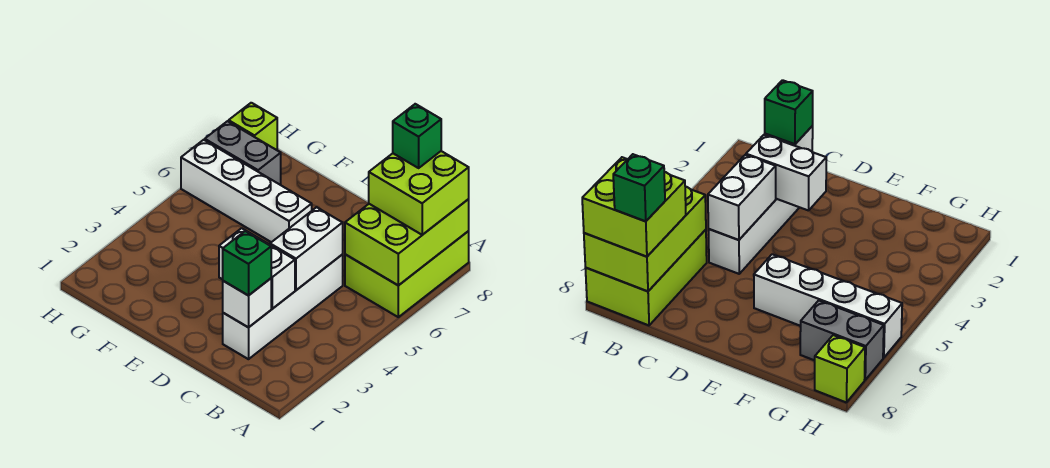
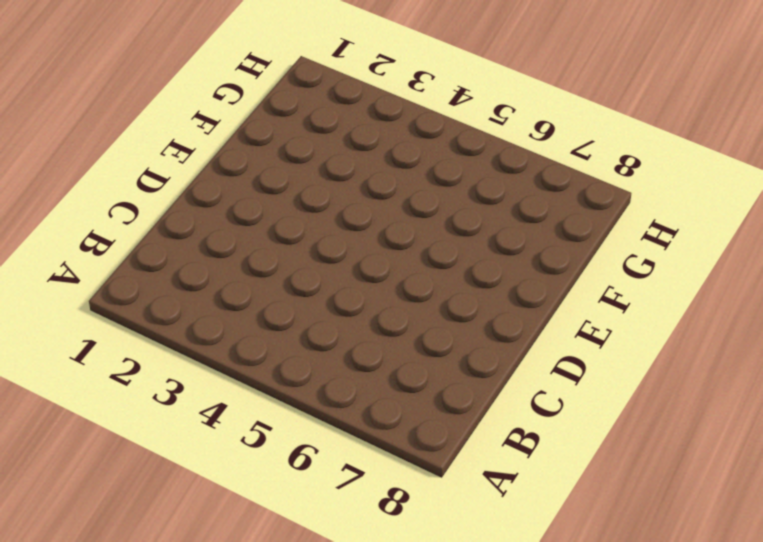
none -> lime brick A6:B8 level 1
none -> white brick C2:C5 level 1
none -> white brick E6:H6 level 1

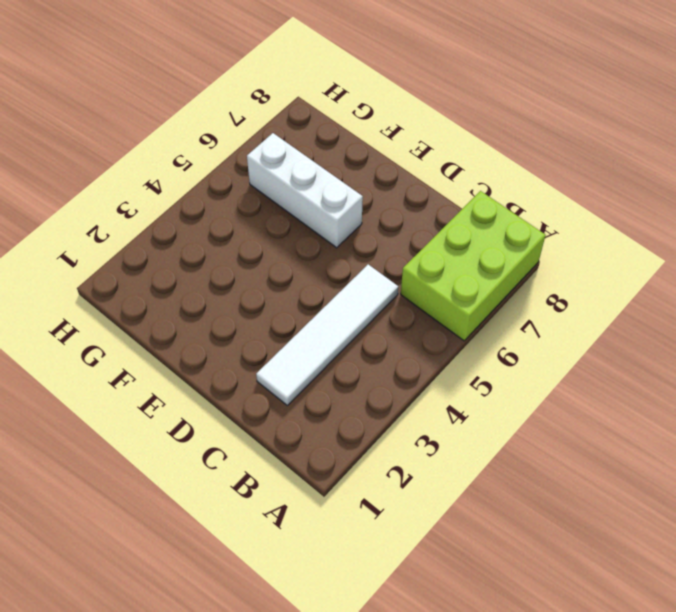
white tile C2:C5 level 1 -> white brick C2:C5 level 1
white brick E6:G6 level 1 -> white brick E6:H6 level 1
none -> grey brick G7:H7 level 1
none -> lime brick H8 level 1
none -> lime brick A6:B8 level 2

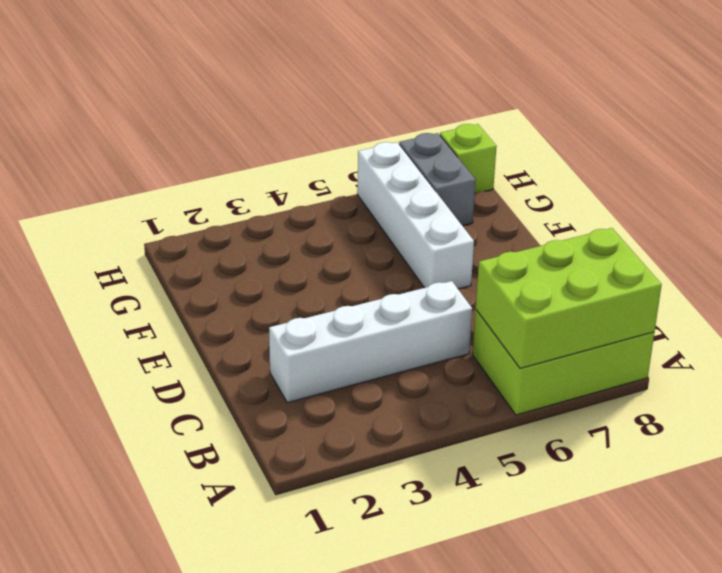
none -> white brick C2 level 2
none -> white brick C3:D3 level 2
none -> white brick C4:C5 level 2

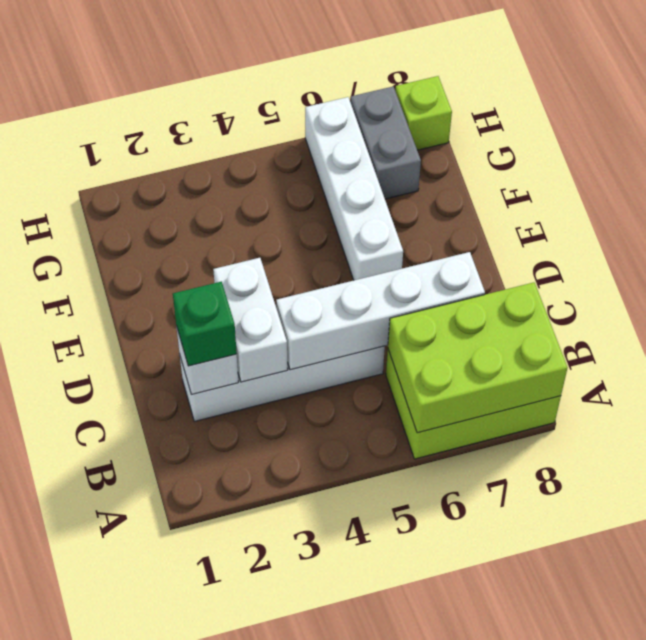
white brick C4:C7 level 2 -> white brick C4:C5 level 2
none -> lime brick A7:B8 level 3
none -> green brick B8 level 4

